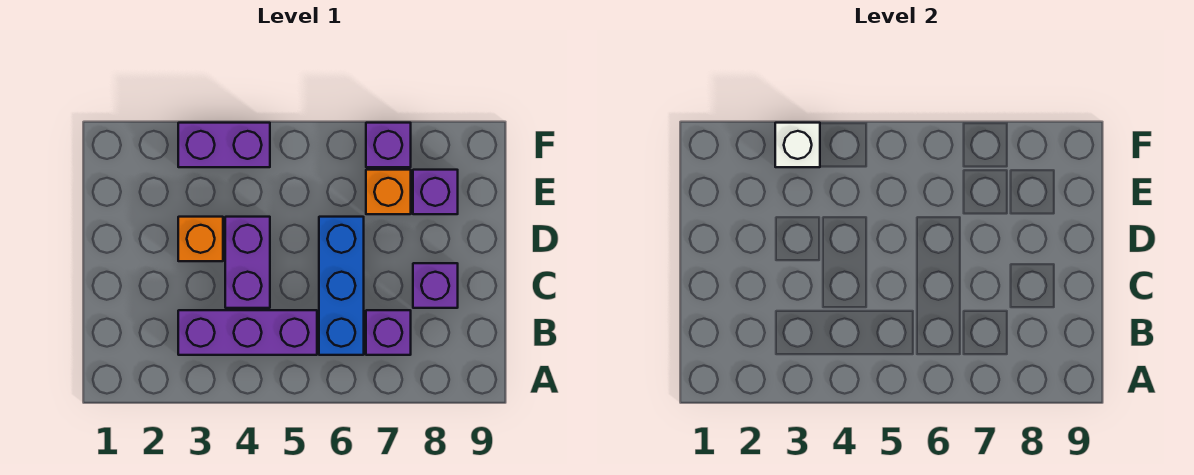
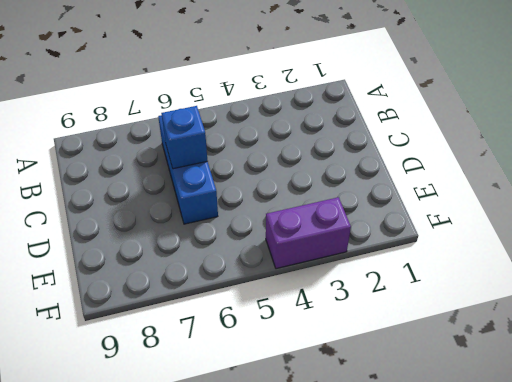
blue brick C6 level 2 -> none
none -> purple brick B3:B5 level 1
none -> purple brick B7 level 1

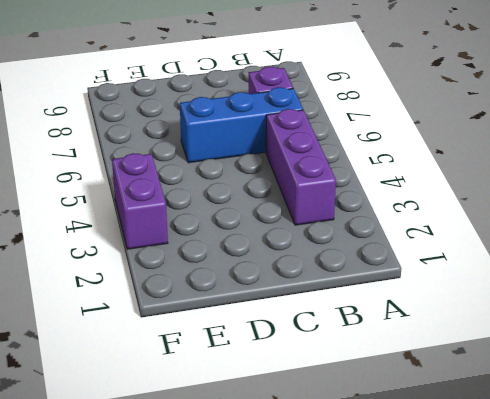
none -> purple brick C4:D4 level 1
none -> purple brick C8 level 1

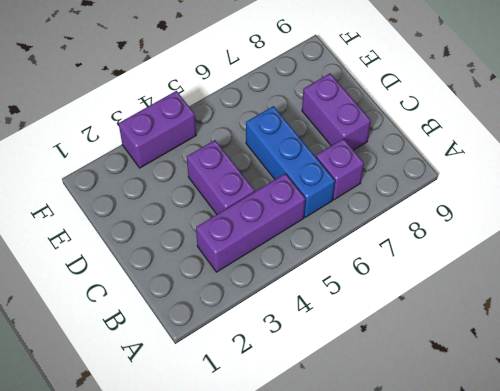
purple brick C8:D8 level 1 -> purple brick C8 level 1
none -> orange brick D3 level 1
none -> orange brick E7 level 1

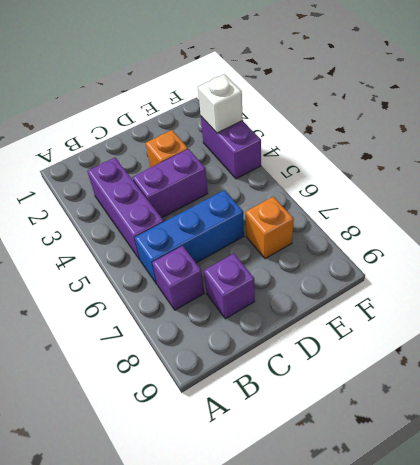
none -> purple brick E8 level 1
none -> purple brick F7 level 1

